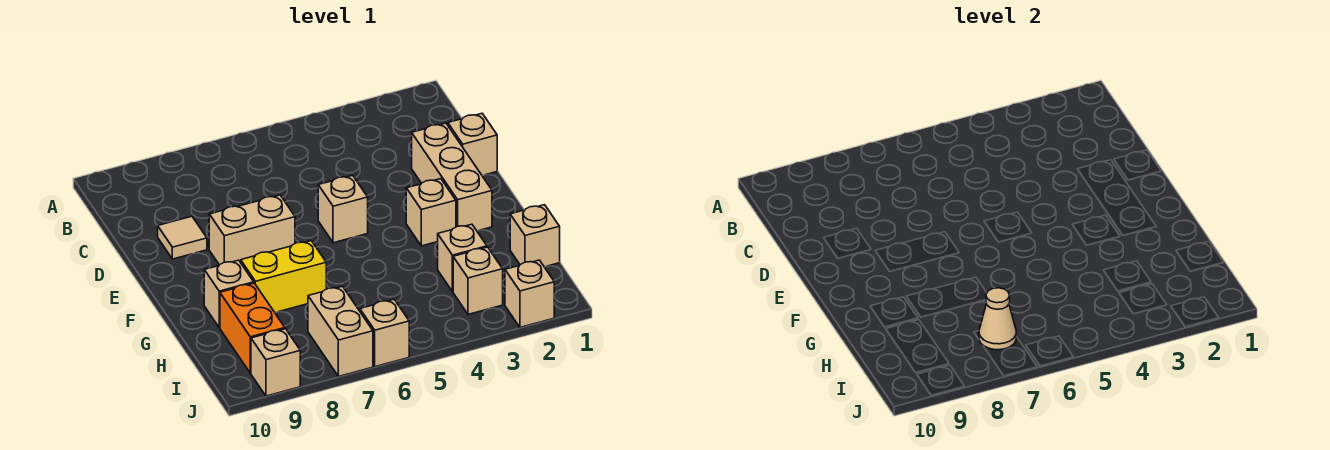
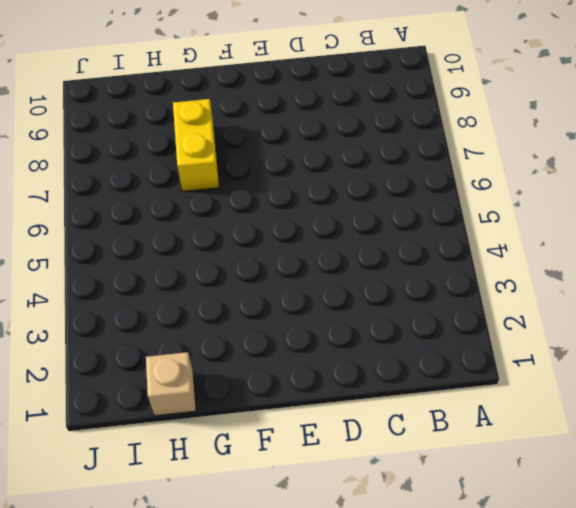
none -> tan brick D1 level 1
none -> tan brick D2:F2 level 1
none -> tan tile D9 level 1

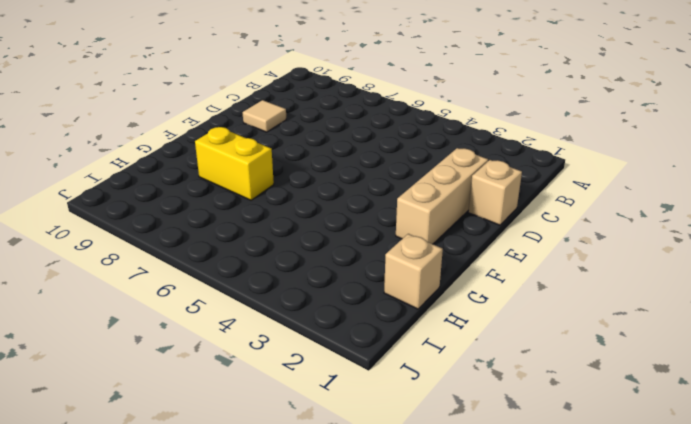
none -> tan brick E5 level 1
none -> tan brick E7:E8 level 1
none -> tan brick F3 level 1

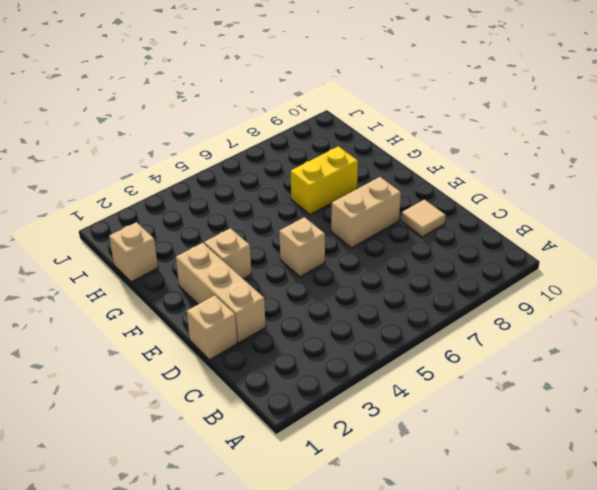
none -> tan brick G9 level 1
none -> tan brick H3 level 1
none -> orange brick H9:I9 level 1

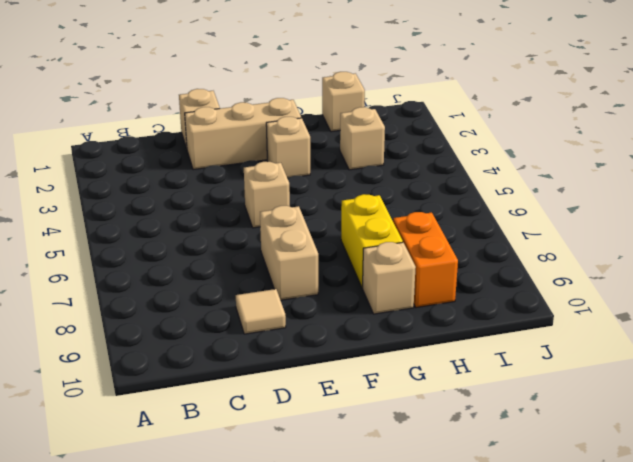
orange brick H8:H9 level 1 -> orange brick H9:I9 level 1
none -> tan brick I3 level 1
none -> tan brick I7:J7 level 1
none -> tan brick J2 level 1

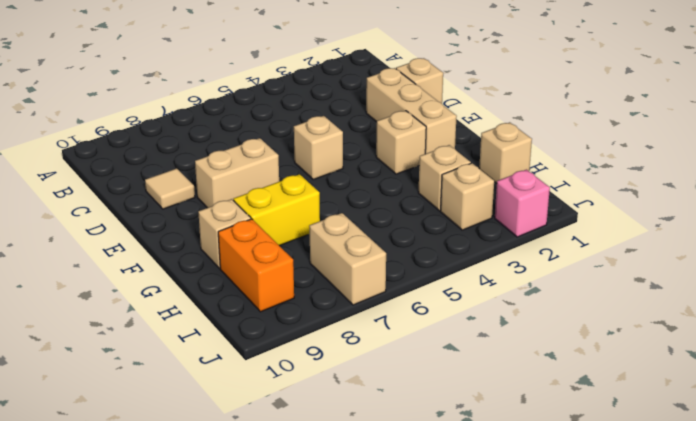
pink brick J2 level 1 -> tan brick J2 level 1
none -> tan brick J6 level 1
none -> tan brick J9 level 1
none -> tan cone I7 level 2

